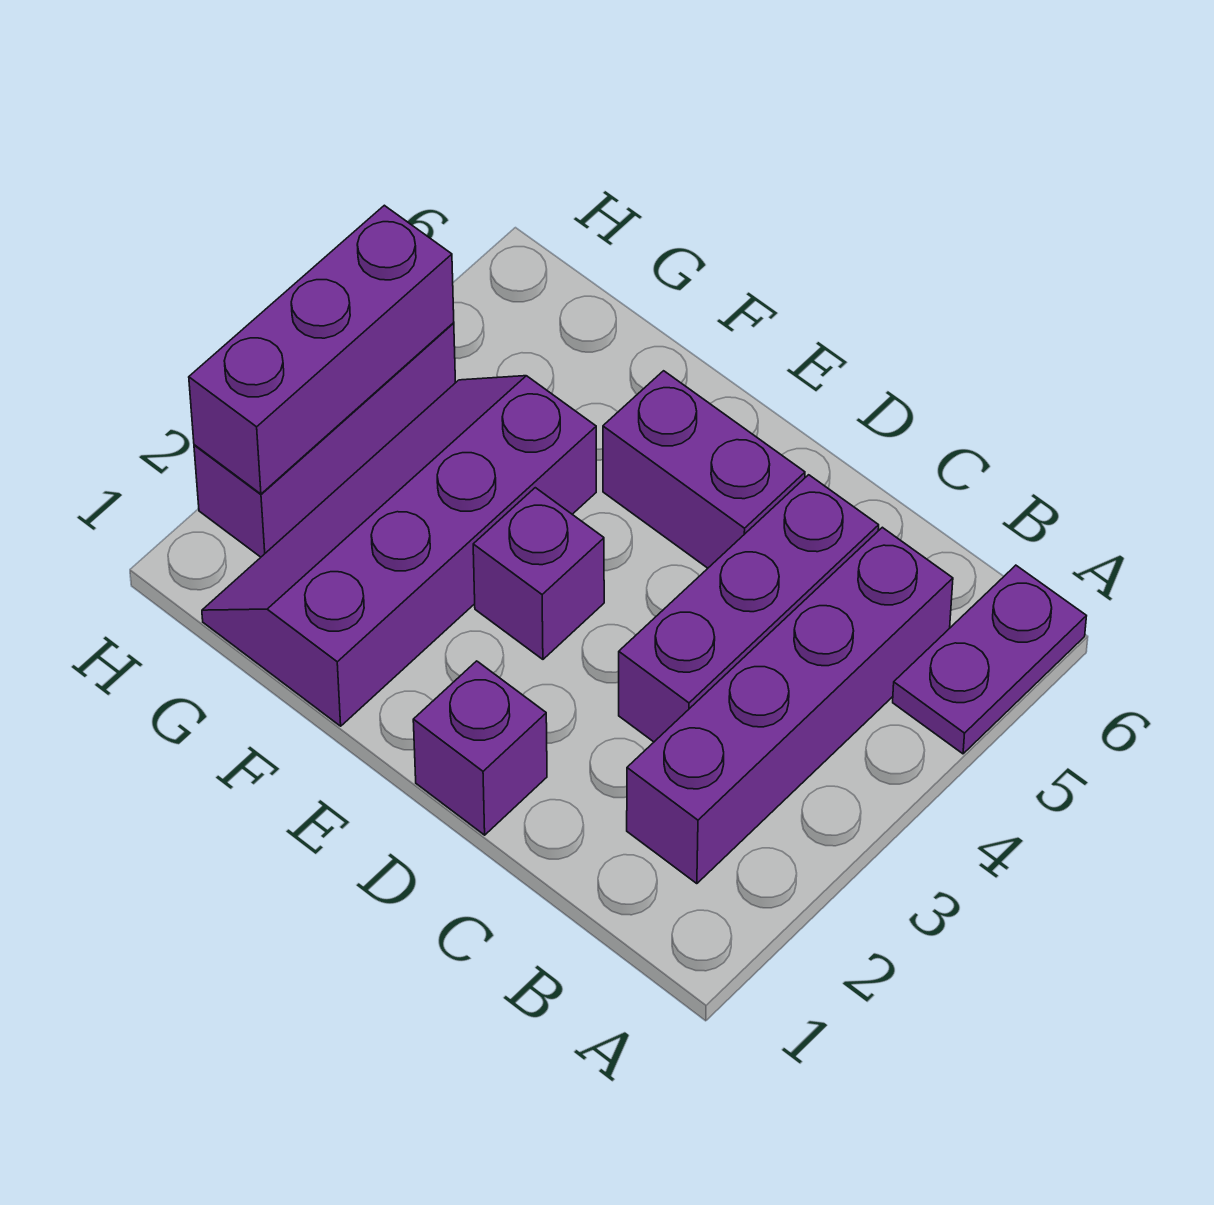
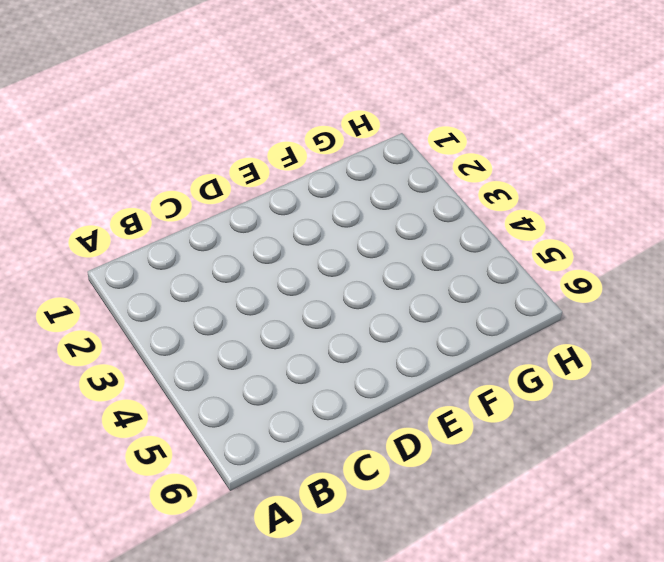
none -> purple plate A5:A6 level 1
none -> purple brick B2:B5 level 1

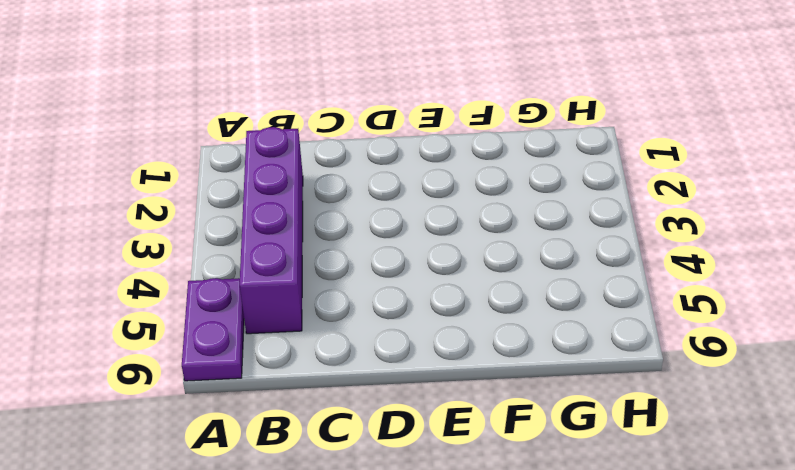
none -> purple brick C3:C5 level 1
none -> purple brick D1 level 1

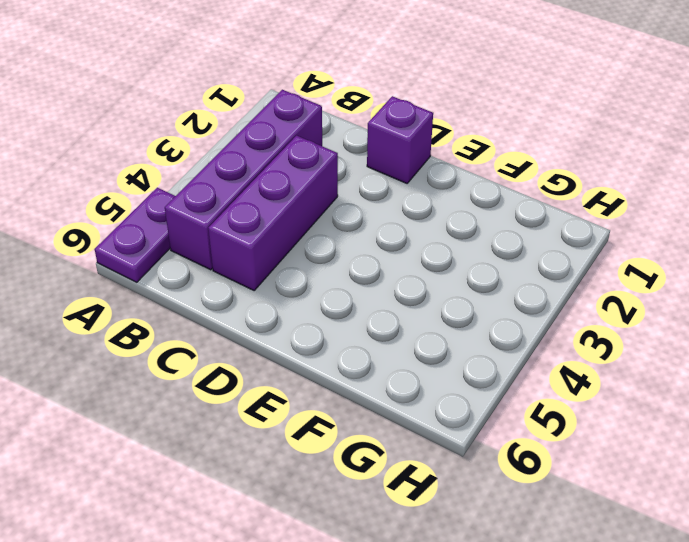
none -> purple brick D5:E5 level 1
none -> purple brick E3 level 1

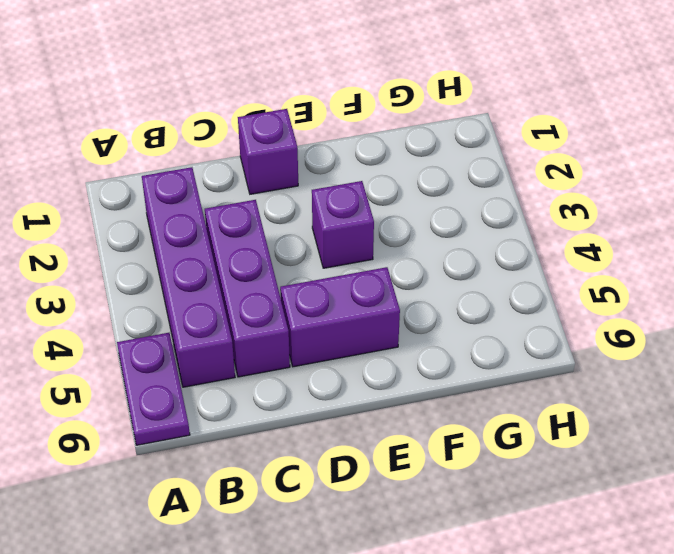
none -> purple slope F1:G4 level 1 top F
none -> purple brick H2:H4 level 1

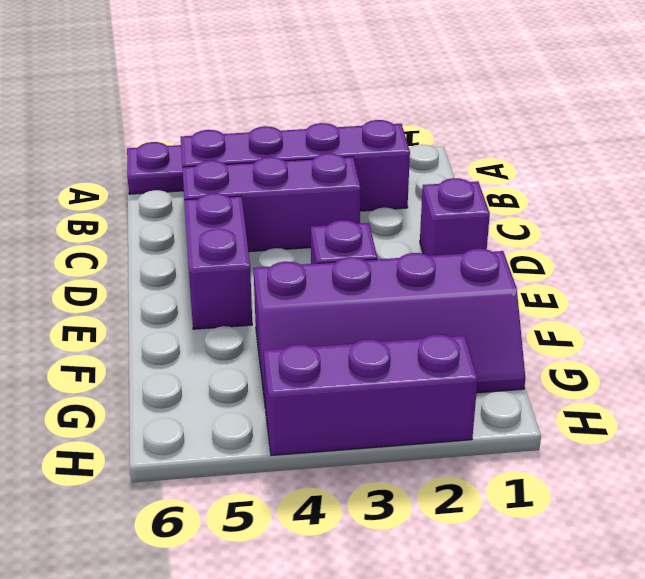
none -> purple brick H2:H4 level 2

